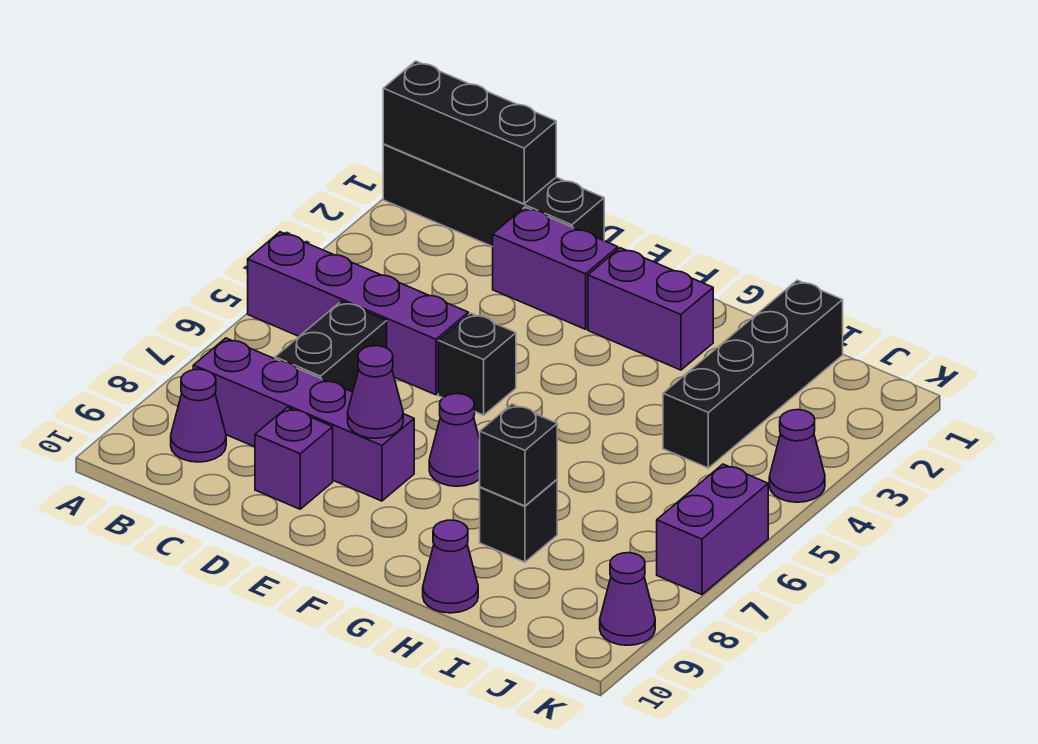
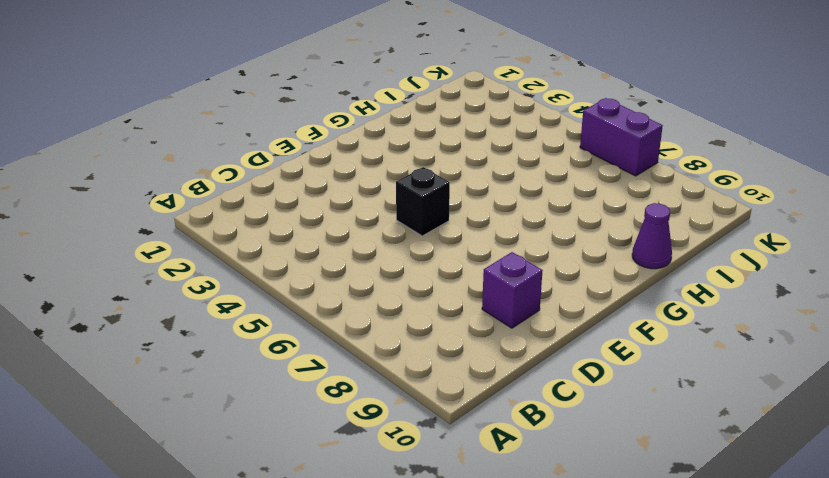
none -> black brick A1:D1 level 1
none -> purple brick A5:D5 level 1
none -> purple brick B8:E8 level 1

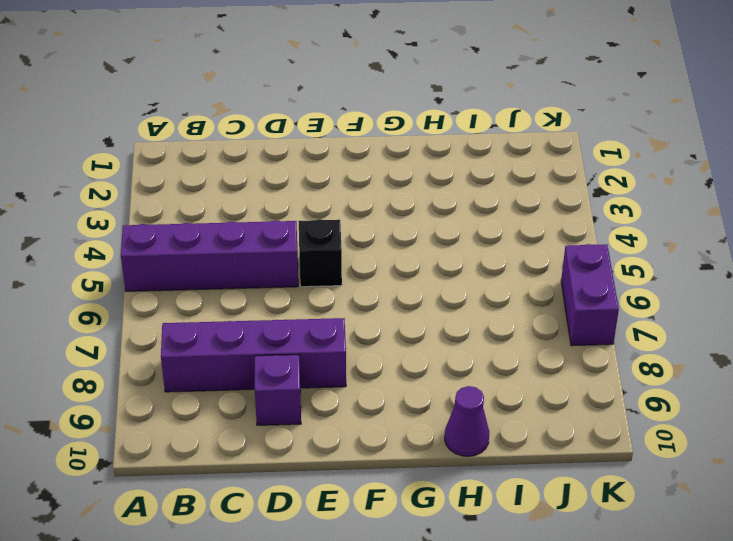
none -> black brick A1:D1 level 1
none -> purple cone B9 level 1
none -> black brick C6:C7 level 1

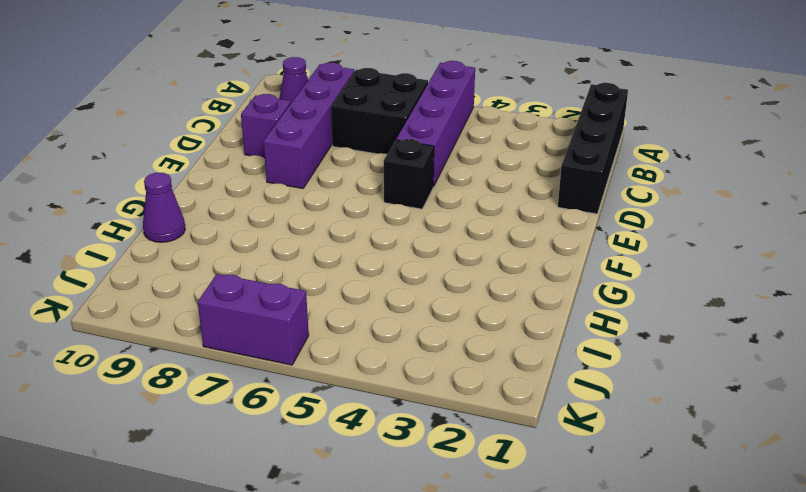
black brick B6:C7 level 1 -> black brick C6:C7 level 1
none -> purple brick D2:E2 level 1
none -> purple brick F2:G2 level 1
none -> purple cone F7 level 1

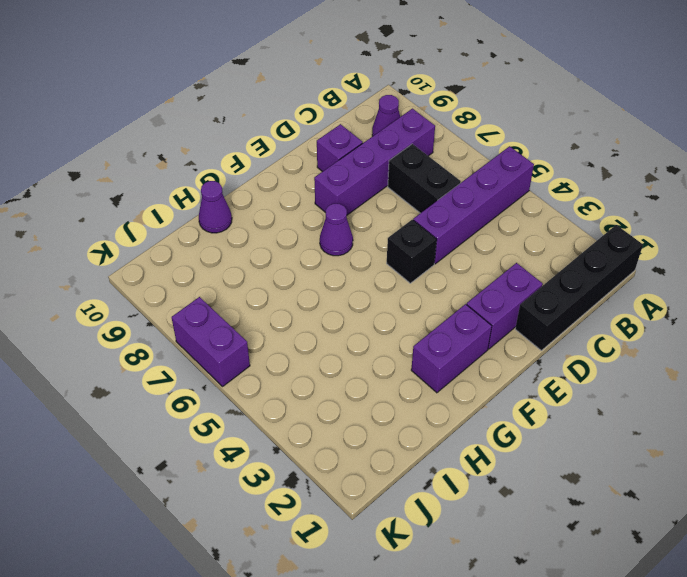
none -> black brick H8 level 1
none -> black brick I1:I4 level 1
none -> purple cone K4 level 1

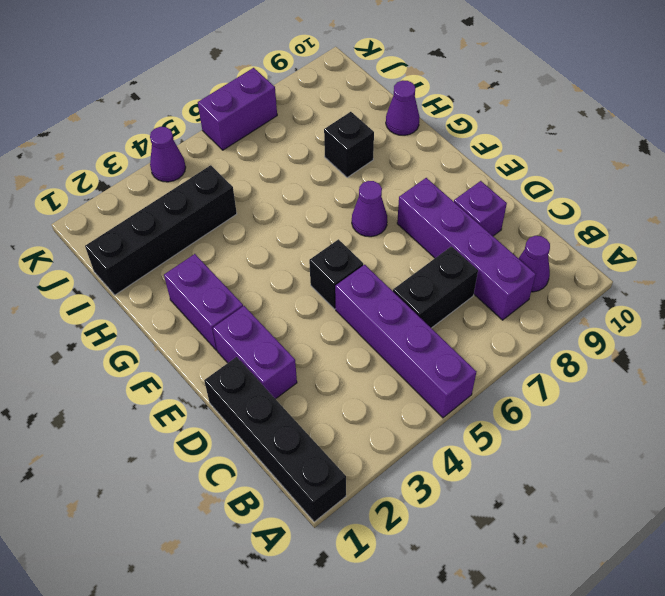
none -> purple cone K9 level 1
none -> black brick A1:C1 level 2
none -> purple cone E8 level 2

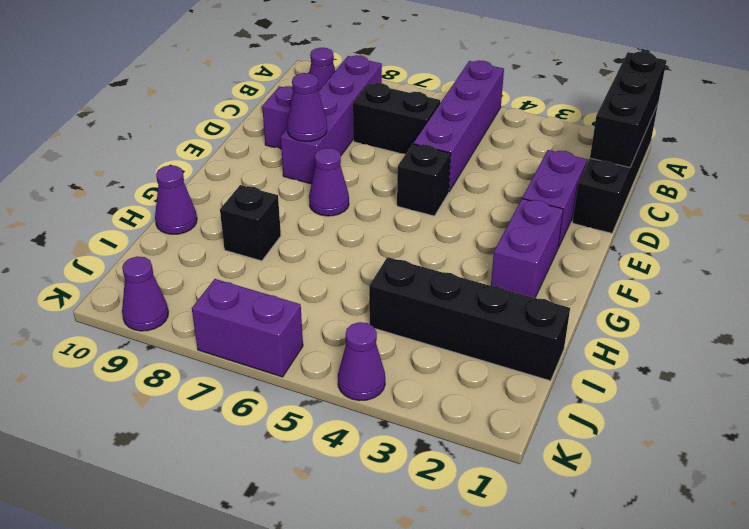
none -> black brick H8 level 2

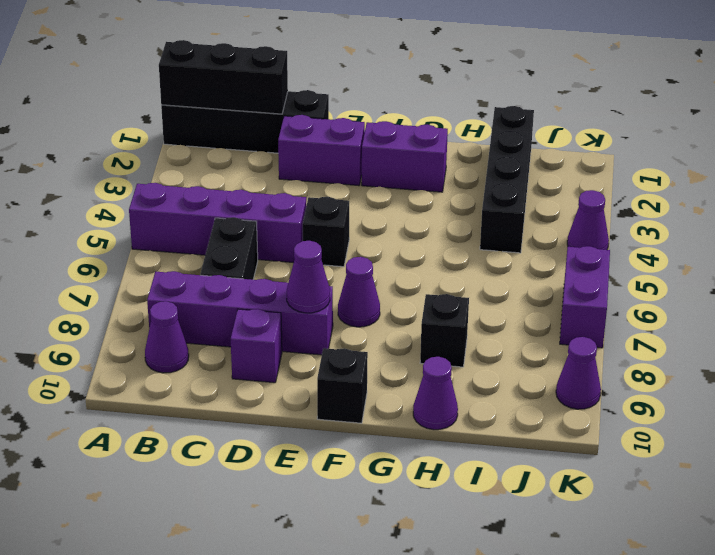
black brick F10 level 1 -> black brick H8 level 2

